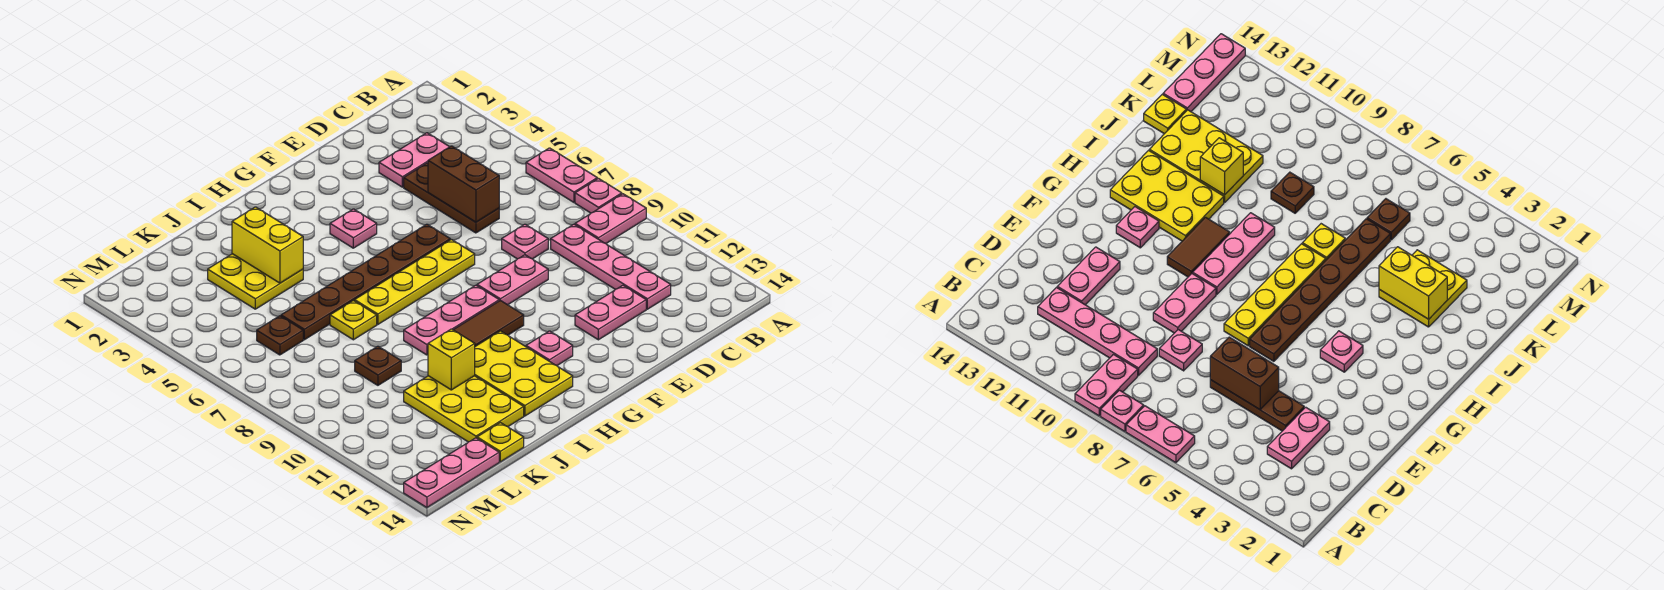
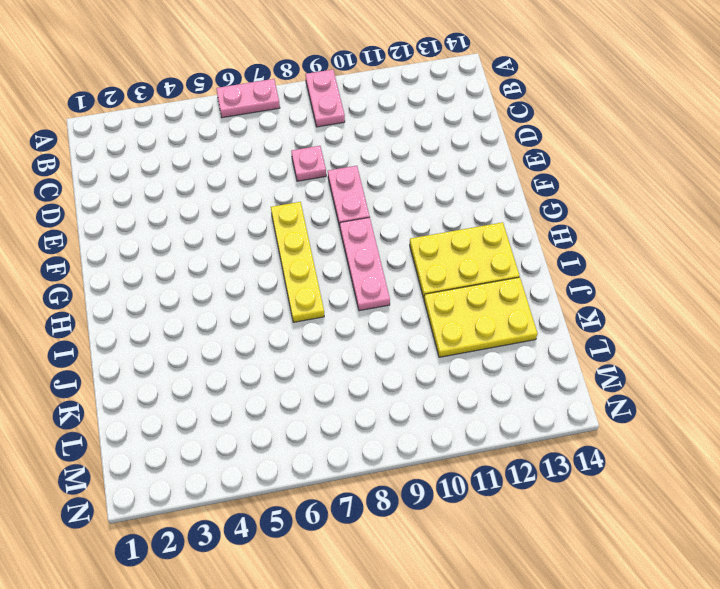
none -> pink plate A8 level 1
none -> pink plate C3:D3 level 1
none -> pink plate C9:C12 level 1

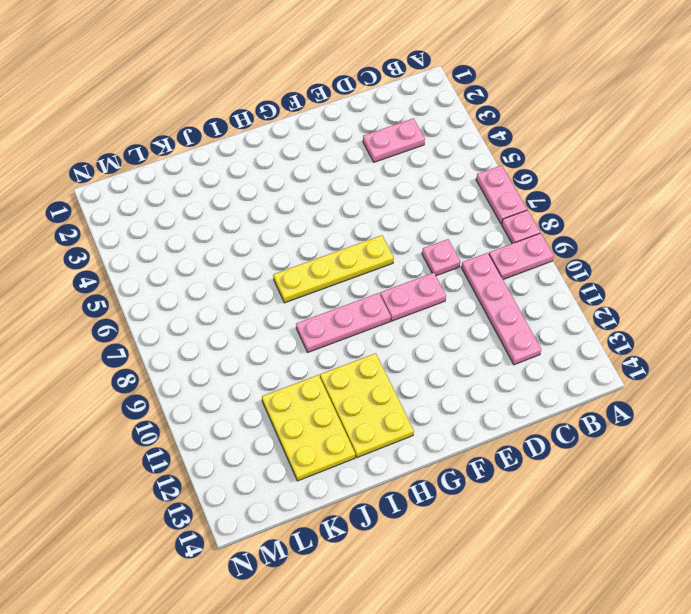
none -> brown plate D4:D6 level 1
none -> pink plate D12:E12 level 1
none -> brown plate F6:K6 level 1

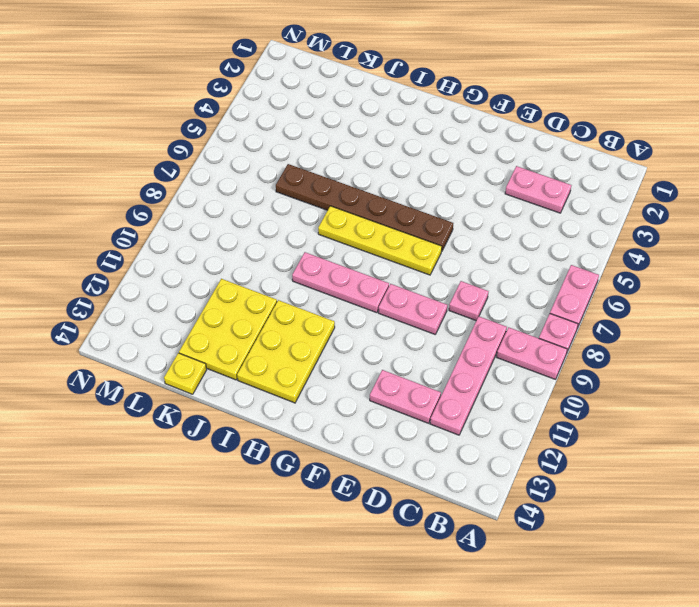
none -> brown plate D4:D6 level 1
none -> pink plate G4 level 1
none -> brown tile G10:H10 level 1

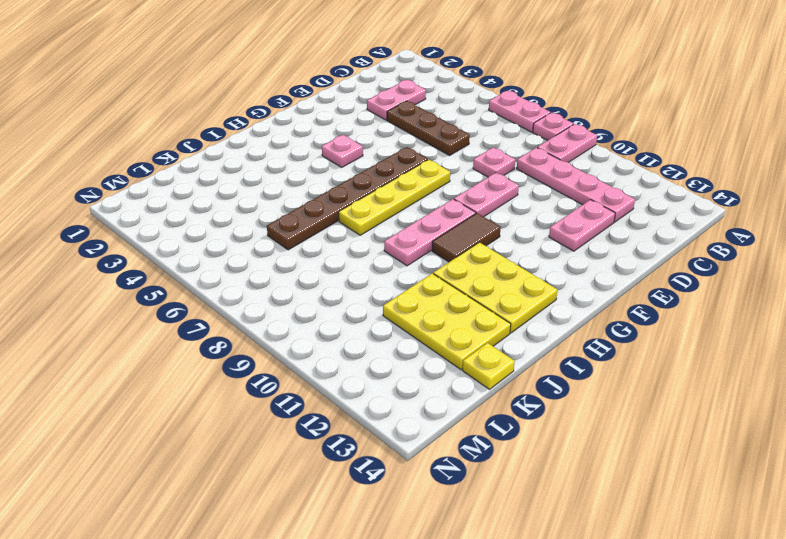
none -> pink plate G12 level 1
none -> yellow plate J3:K4 level 1
none -> yellow plate J7 level 1

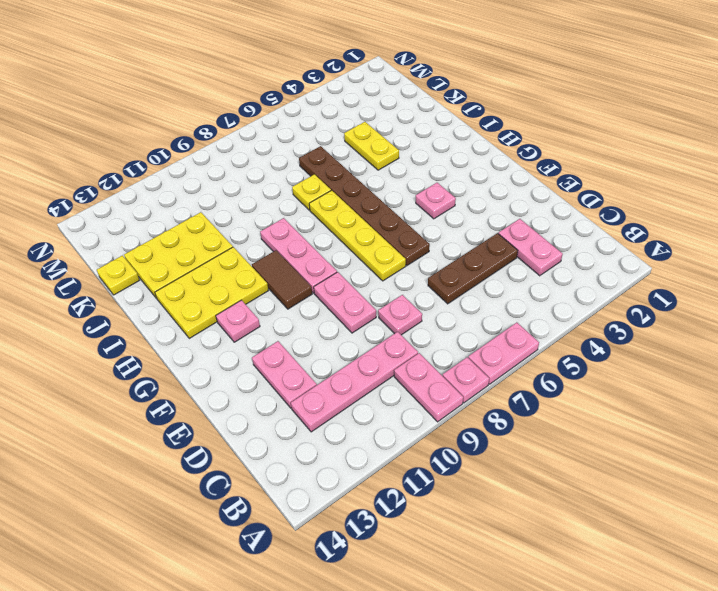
yellow plate J4:K4 level 1 -> yellow plate J3:K4 level 1
none -> brown plate K9 level 1
none -> brown plate L6 level 1
none -> pink plate L14:N14 level 1

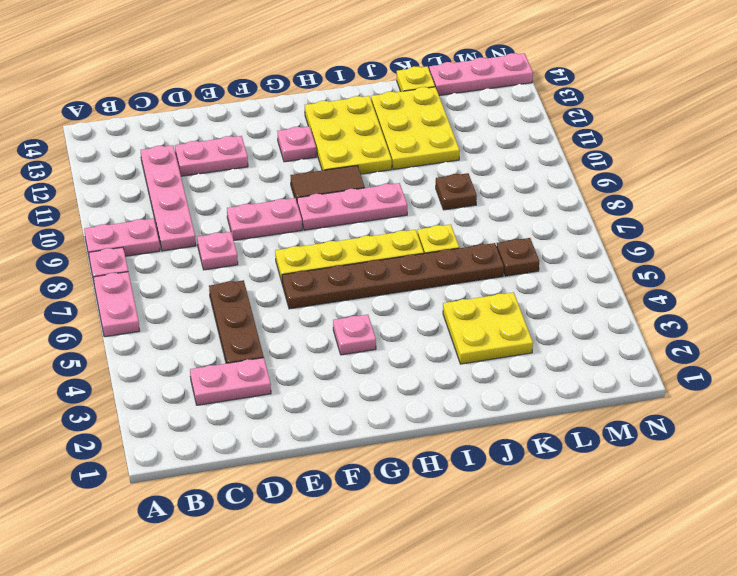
none -> brown brick D5:D6 level 2
none -> yellow brick J3:J4 level 2
none -> yellow brick J11 level 2

